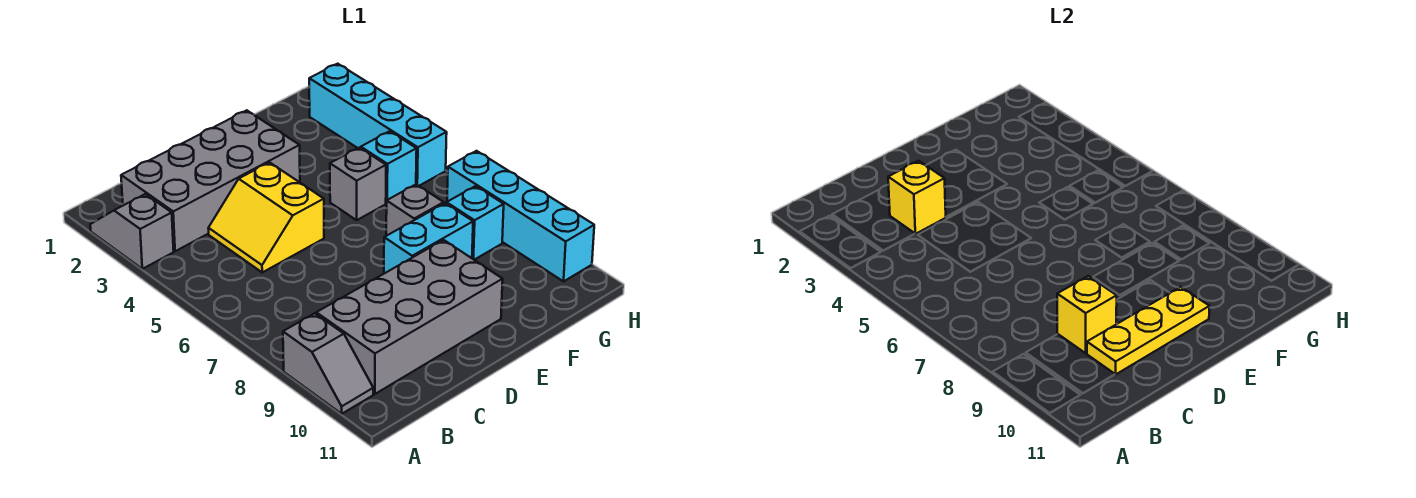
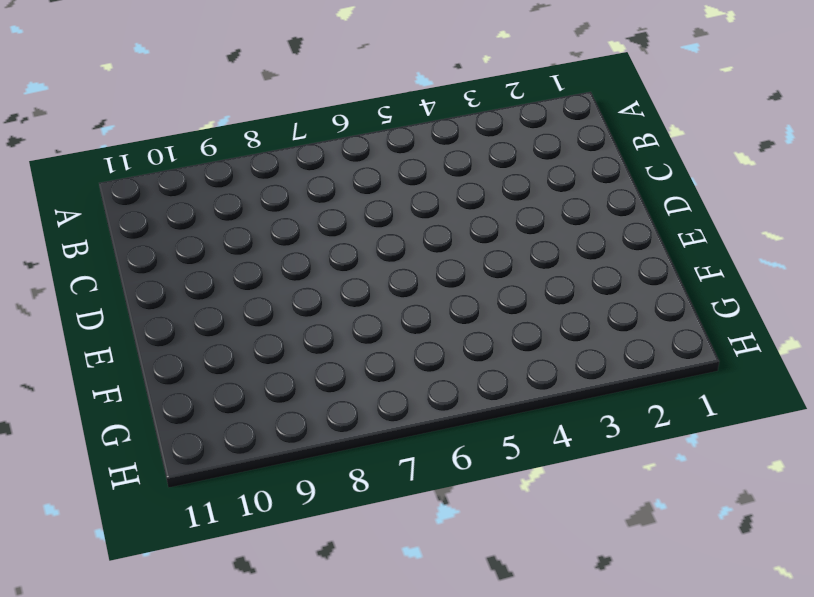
none -> grey slope A2:A3 level 1 top 3
none -> grey slope A9:A10 level 1 top 9
none -> grey brick B2:E3 level 1

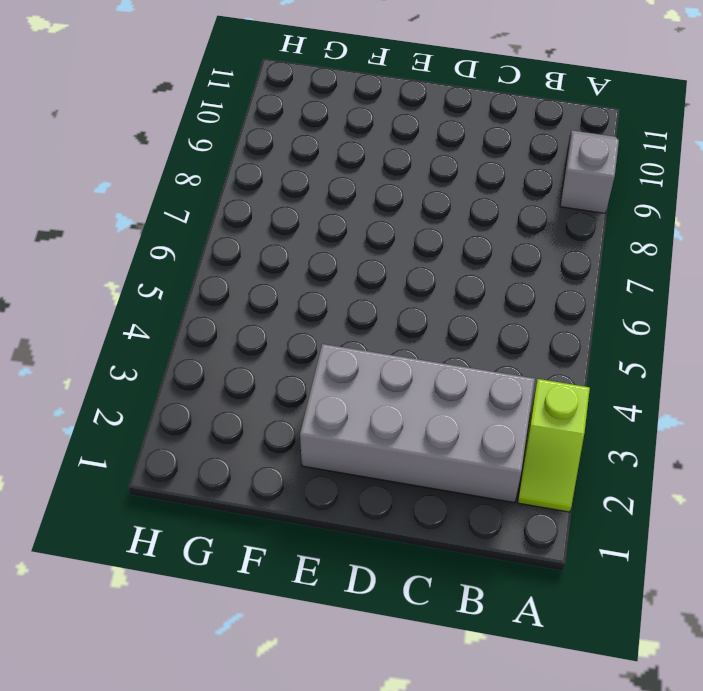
lime slope A2:A3 level 1 top 3 -> grey slope A2:A3 level 1 top 3
none -> grey brick B9:E10 level 1
none -> yellow slope C4:D5 level 1 top D
none -> cyan brick E8:F8 level 1

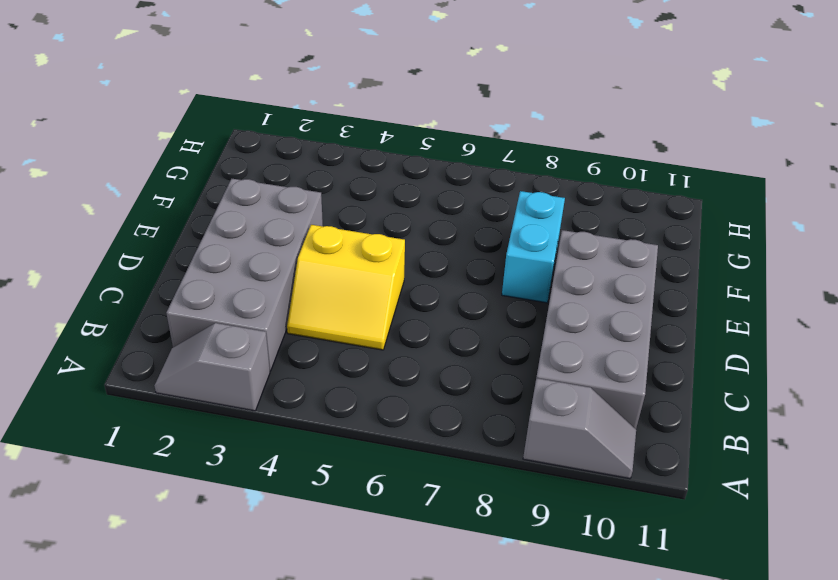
none -> grey brick F5 level 1
none -> grey brick F7 level 1
none -> cyan brick G5 level 1

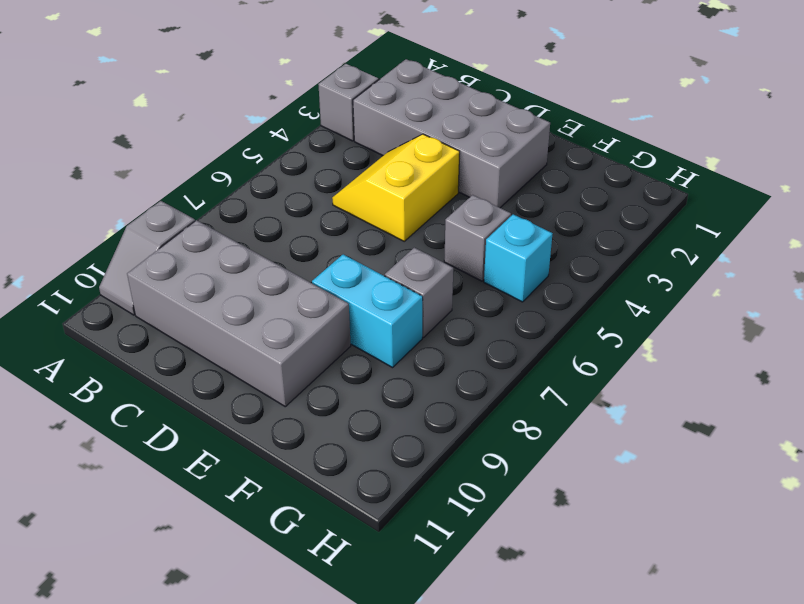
none -> cyan brick G8 level 1
none -> cyan brick H2:H5 level 1
none -> cyan brick H7:H10 level 1

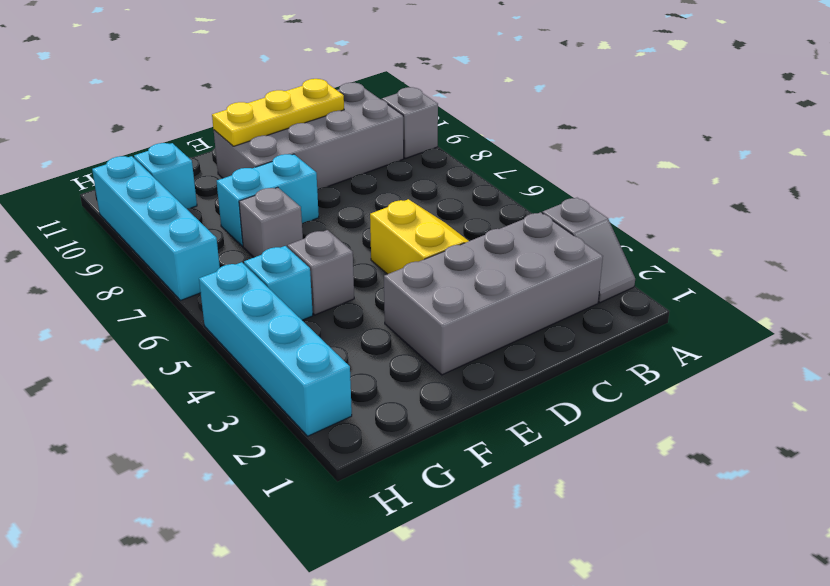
cyan brick G10 level 1 -> cyan brick G8 level 1
none -> yellow brick C3 level 2
none -> yellow brick C9 level 2

